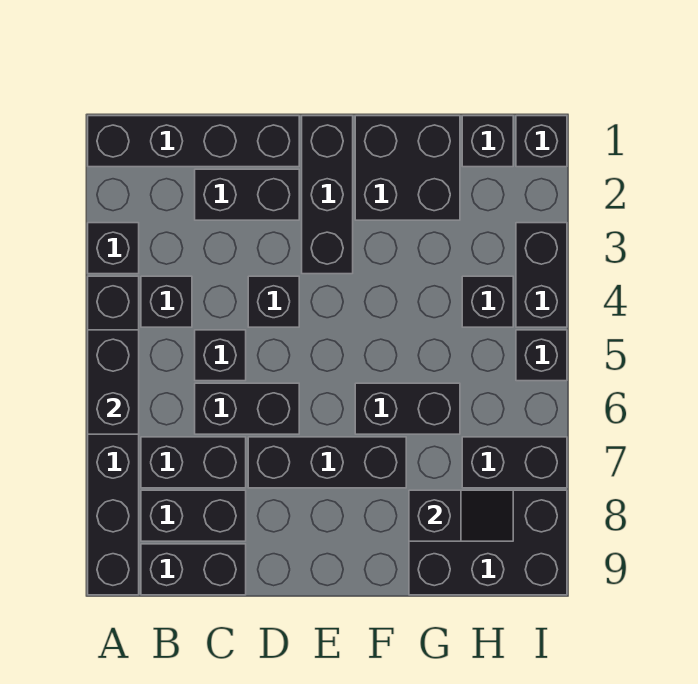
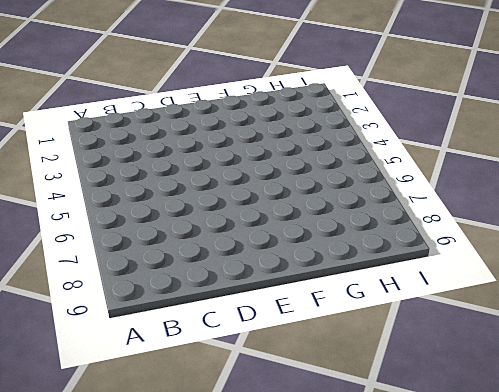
none -> black brick A1:D1 level 1
none -> black brick A3 level 1
none -> black brick A4:A9 level 1

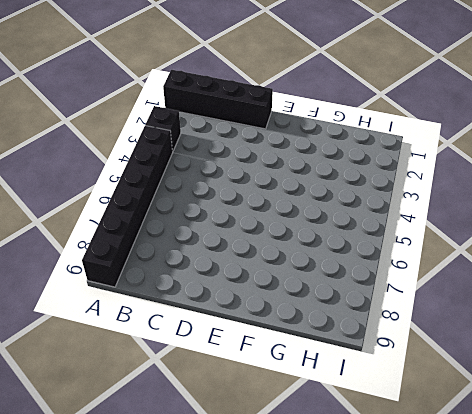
none -> black brick B4 level 1
none -> black brick B7:C7 level 1
none -> black brick B8:C8 level 1

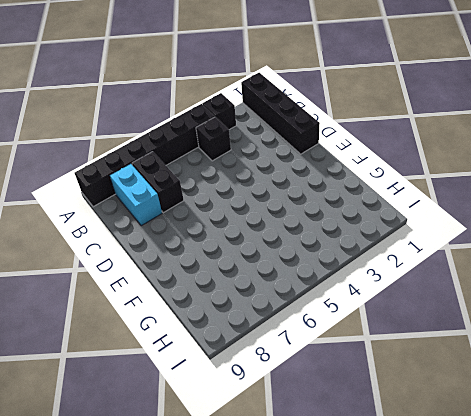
cyan brick B8:C8 level 1 -> black brick B8:C8 level 1
none -> black brick B9:C9 level 1
none -> black brick C2:D2 level 1
none -> black brick C5 level 1

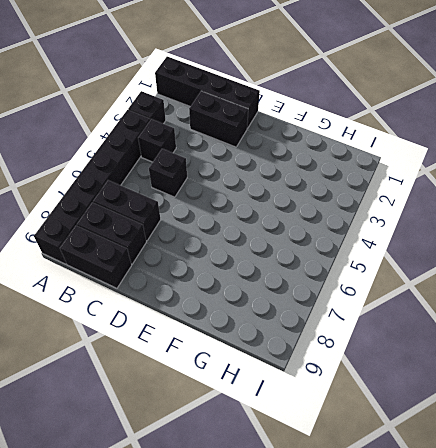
none -> black brick C6:D6 level 1
none -> black brick D4 level 1
none -> black brick D7:F7 level 1

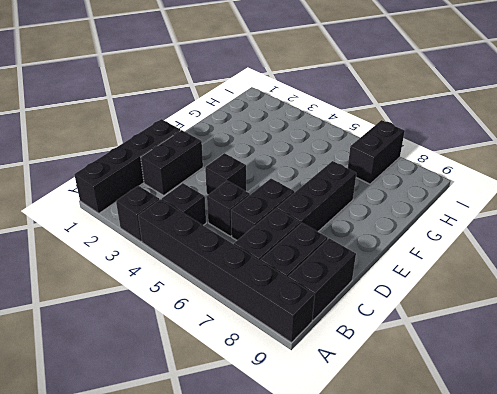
none -> black brick E1:E3 level 1
none -> black brick F1:G2 level 1
none -> black brick F6:G6 level 1

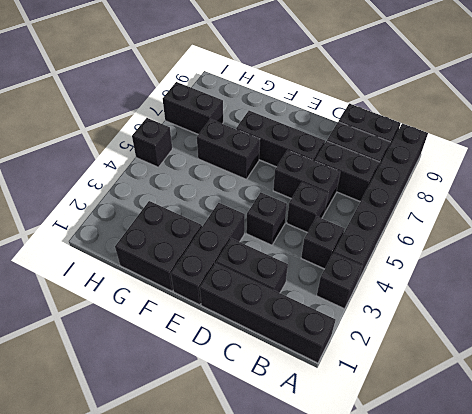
none -> black brick G8:I9 level 1
none -> black brick H1 level 1
none -> black brick H4 level 1

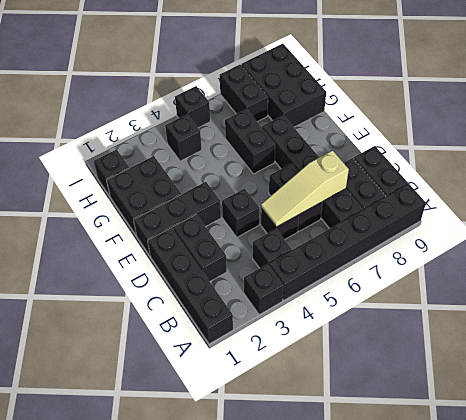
tan slope C5:C7 level 2 top 7 -> none
none -> black brick I1 level 1
none -> black brick I3:I4 level 1
none -> black brick A5:A6 level 2

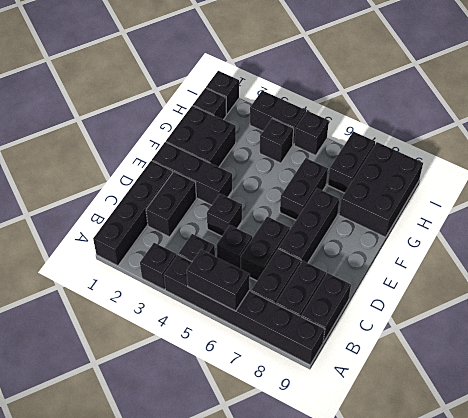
none -> black slope G8:H8 level 2 top G

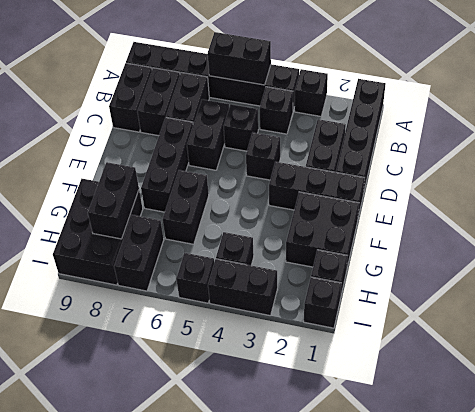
black brick G8:H8 level 2 -> black slope G8:H8 level 2 top G

